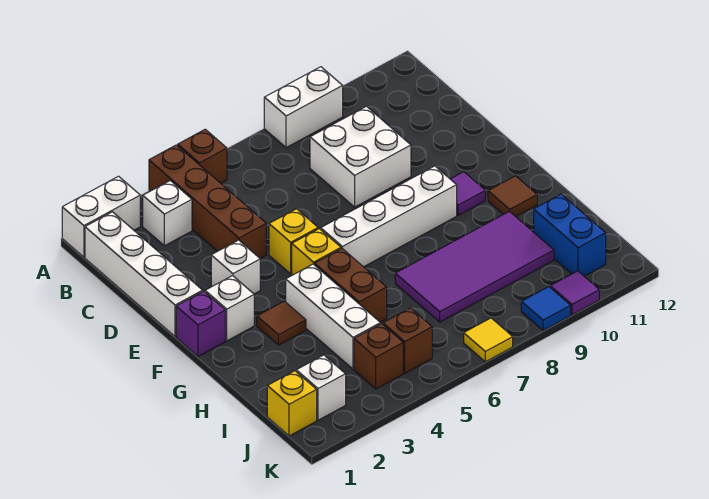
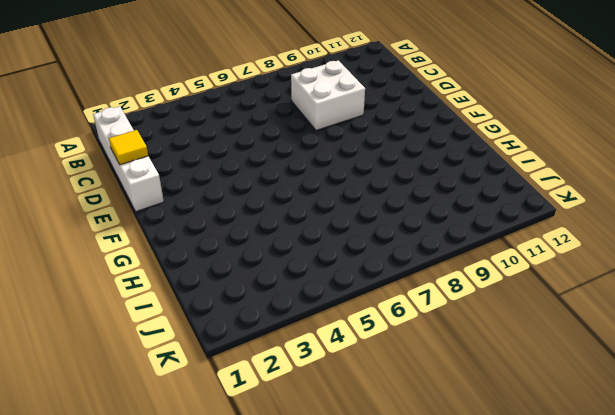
yellow tile D1 level 2 -> yellow tile K7 level 1
none -> white brick A1:A2 level 1
none -> brown brick A4:D4 level 1
none -> brown brick A5 level 1

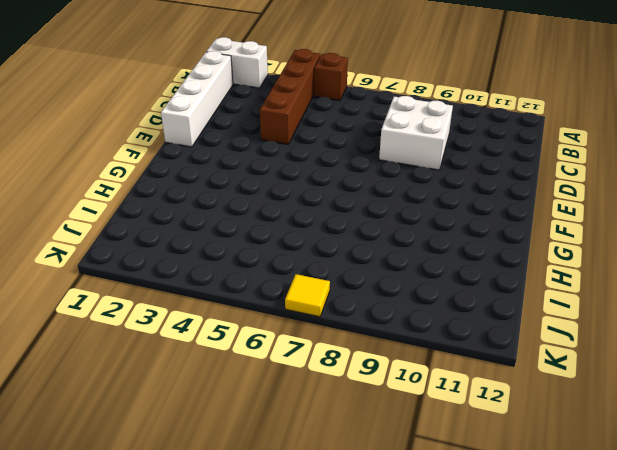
none -> white brick A8:A9 level 1
none -> white brick B3 level 1
none -> white brick E3 level 1

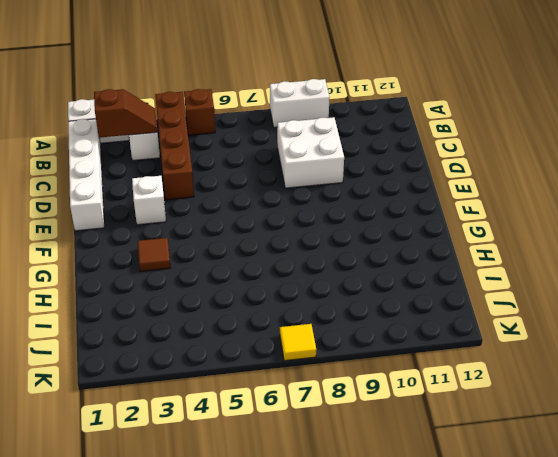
brown slope B2:B3 level 2 top 2 -> none
none -> yellow brick E5 level 1
none -> purple brick F1 level 1
none -> white brick F2 level 1

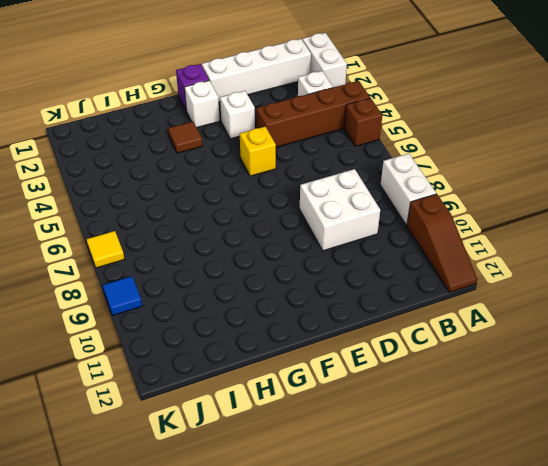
brown slope A10:A12 level 1 top 10 -> none
none -> yellow brick F5 level 1
none -> white brick F6:F9 level 1
none -> purple tile F10 level 1

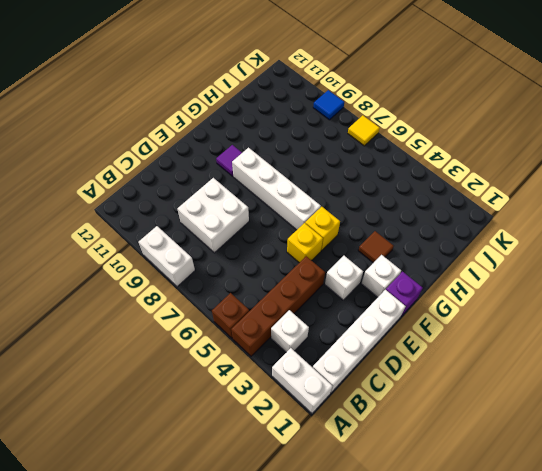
none -> white brick G4:I4 level 1
none -> brown brick G5:H5 level 1
none -> brown tile G11 level 1

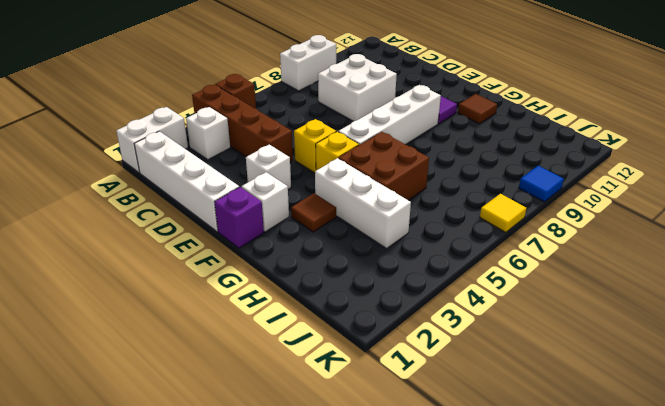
brown brick G5:H6 level 1 -> brown brick G5:H5 level 1
none -> purple tile H7:I10 level 1
none -> blue brick I11:J11 level 1
none -> yellow brick J1 level 1

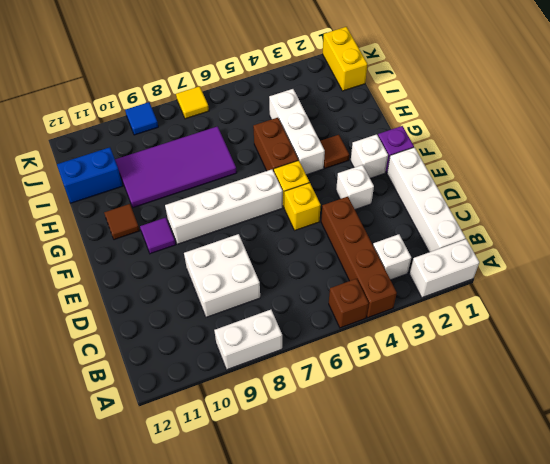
blue brick I11:I12 level 1 -> blue brick I11:J11 level 1
yellow brick J1:K1 level 1 -> yellow brick J1 level 1
none -> white brick J2 level 1
none -> brown brick J4 level 1
none -> brown brick J5 level 1

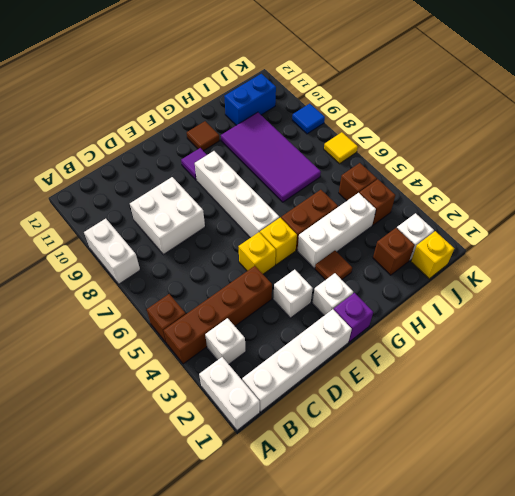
brown brick I2 level 1 -> none
none -> purple tile K10 level 1

